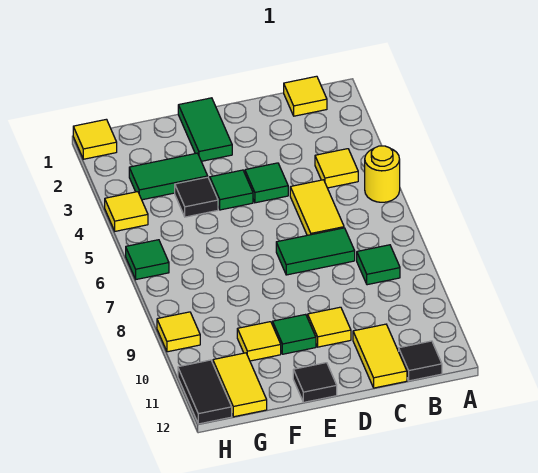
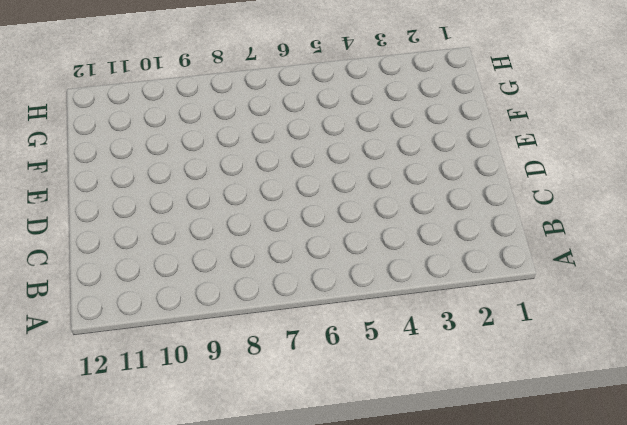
none -> yellow round brick A5 level 1
none -> yellow tile B1 level 1
none -> yellow tile B4 level 1

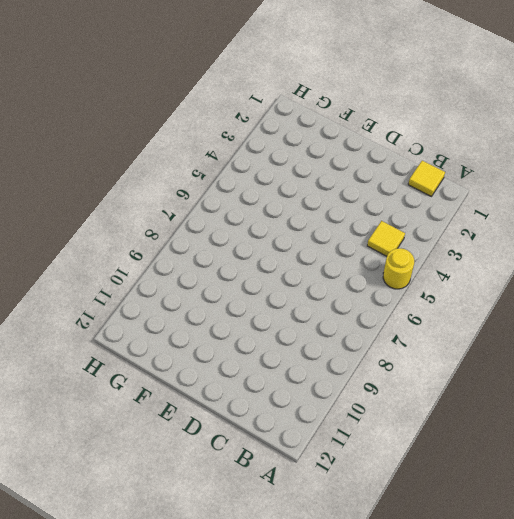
none -> green tile B8 level 1
none -> black tile B12 level 1
none -> yellow tile C5:C6 level 1

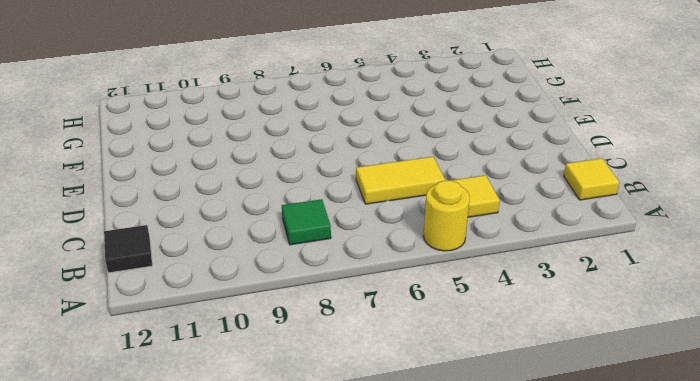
none -> green tile C7:D7 level 1
none -> yellow tile C11:C12 level 1
none -> green tile D4 level 1

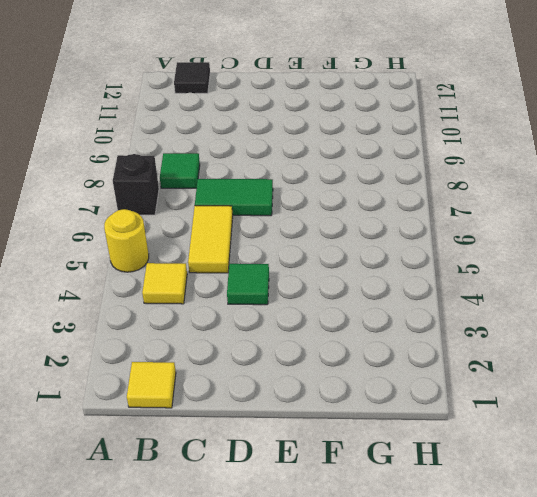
black brick A7 level 1 -> none
none -> yellow tile C11:C12 level 1
none -> yellow tile D10 level 1
none -> green tile E1:E2 level 1

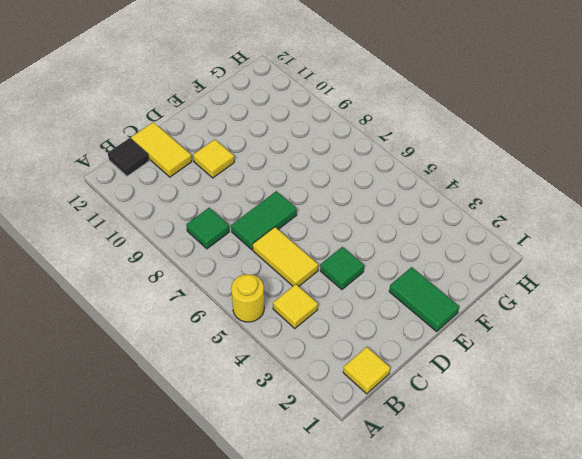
none -> green tile E4 level 1
none -> green tile E10 level 1
none -> black tile E12 level 1

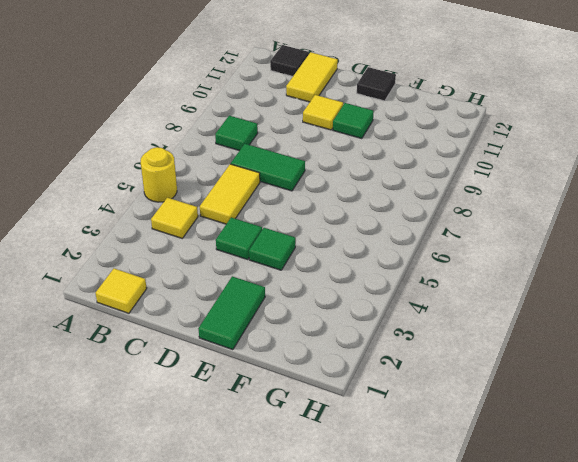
none -> green tile F3:G3 level 1
none -> black tile F4 level 1
none -> yellow tile F10 level 1

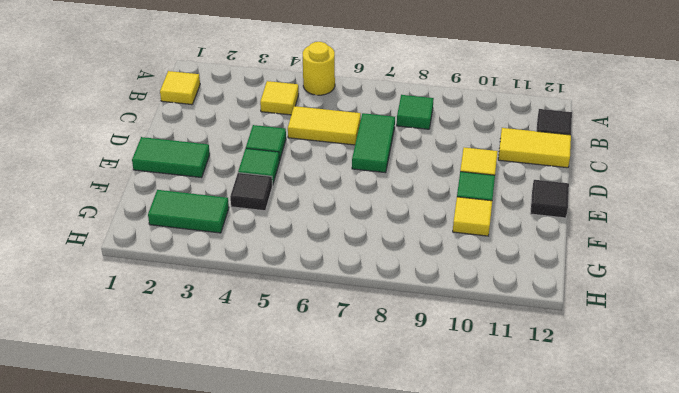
green tile G2:G3 level 1 -> green tile F3:G3 level 1
none -> yellow tile G11:G12 level 1
none -> yellow tile H1 level 1
none -> yellow tile H4 level 1

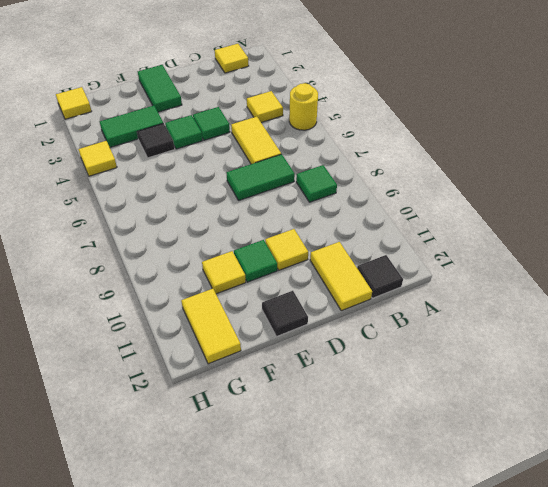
none -> green tile H6 level 1
none -> yellow tile H9 level 1
none -> black tile H11:H12 level 1

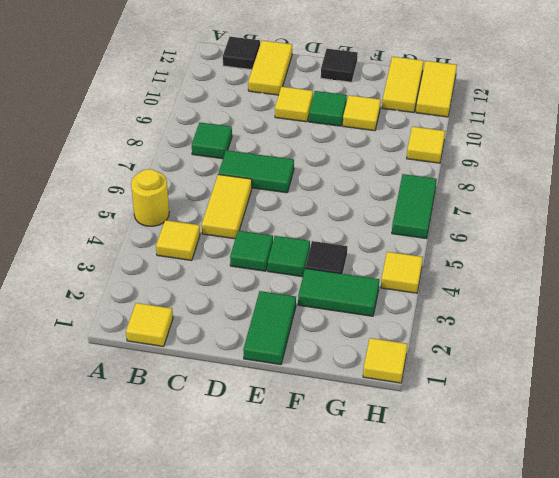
green tile H6:H7 level 1 -> green tile H6 level 1
yellow tile H11:H12 level 1 -> black tile H11:H12 level 1

